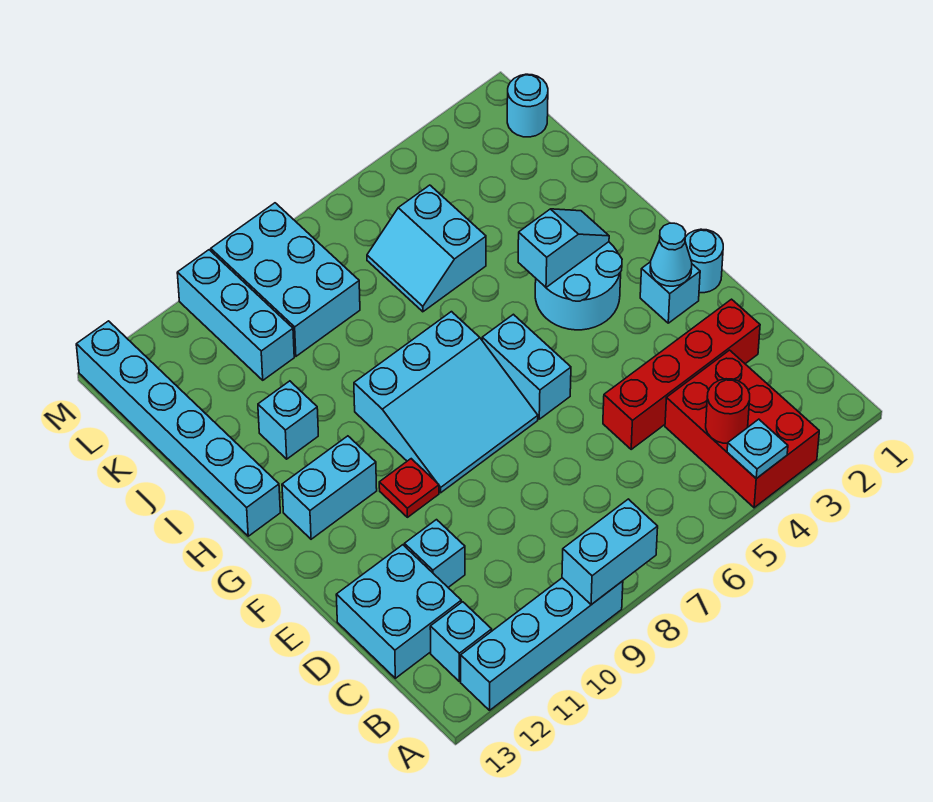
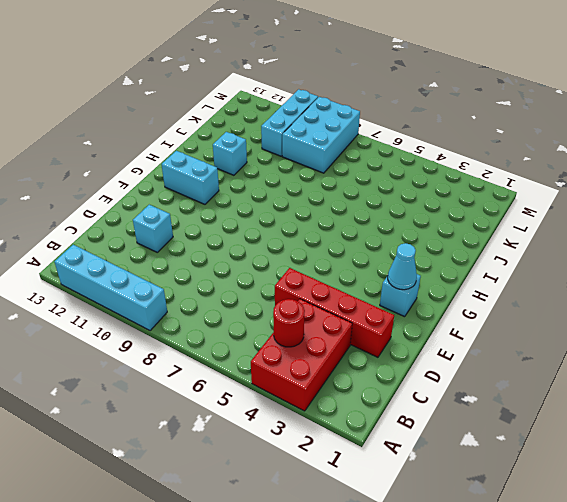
none -> cyan brick B12 level 1
none -> cyan brick C12:D13 level 1
none -> cyan round brick F1 level 1

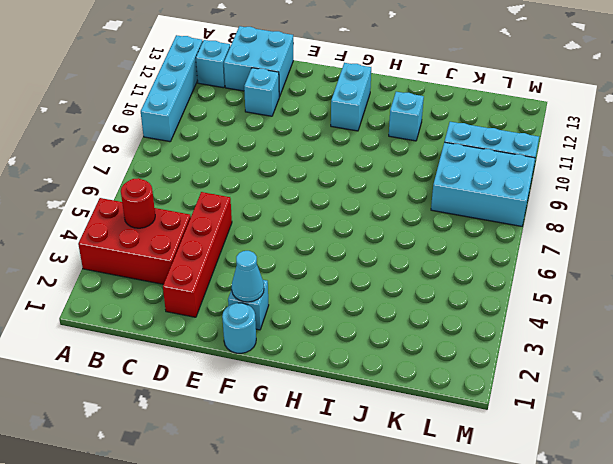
none -> cyan brick F6:G6 level 1
none -> cyan slope F7:H9 level 1 top H
none -> red plate F10 level 1

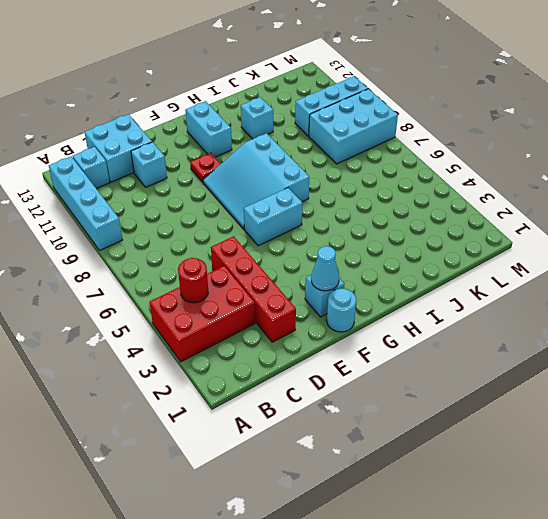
none -> cyan round brick G3:H4 level 1
none -> cyan brick H13:M13 level 1
none -> cyan slope J5:K6 level 1 top 5

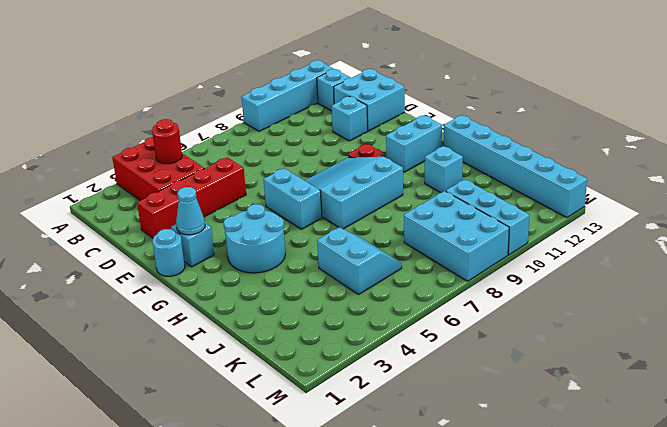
none -> cyan round brick L1 level 1
none -> cyan plate A4 level 2
none -> cyan brick A8:A9 level 2

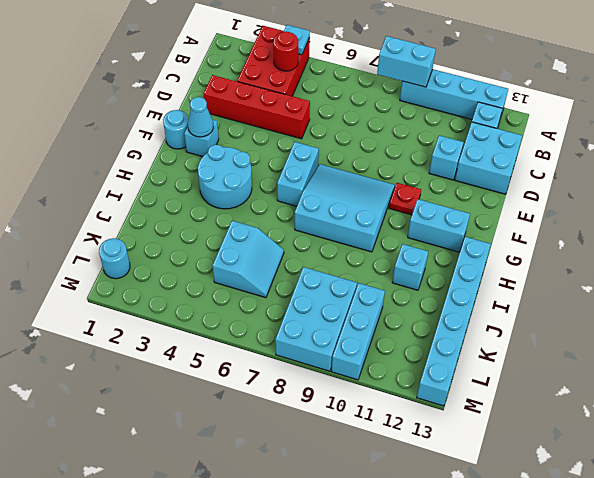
none -> cyan slope H3:H4 level 2 top 4

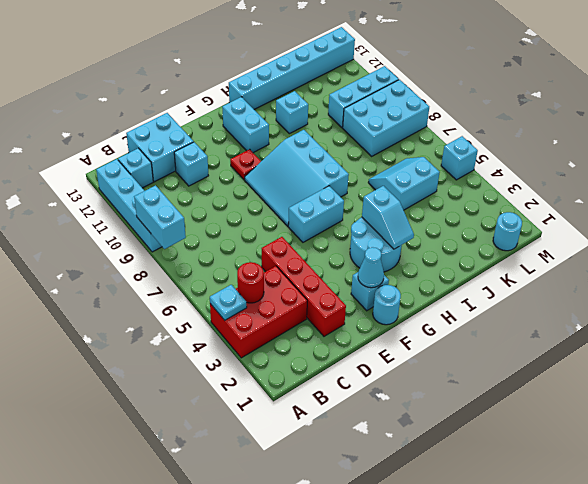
cyan brick M5 level 1 -> none

